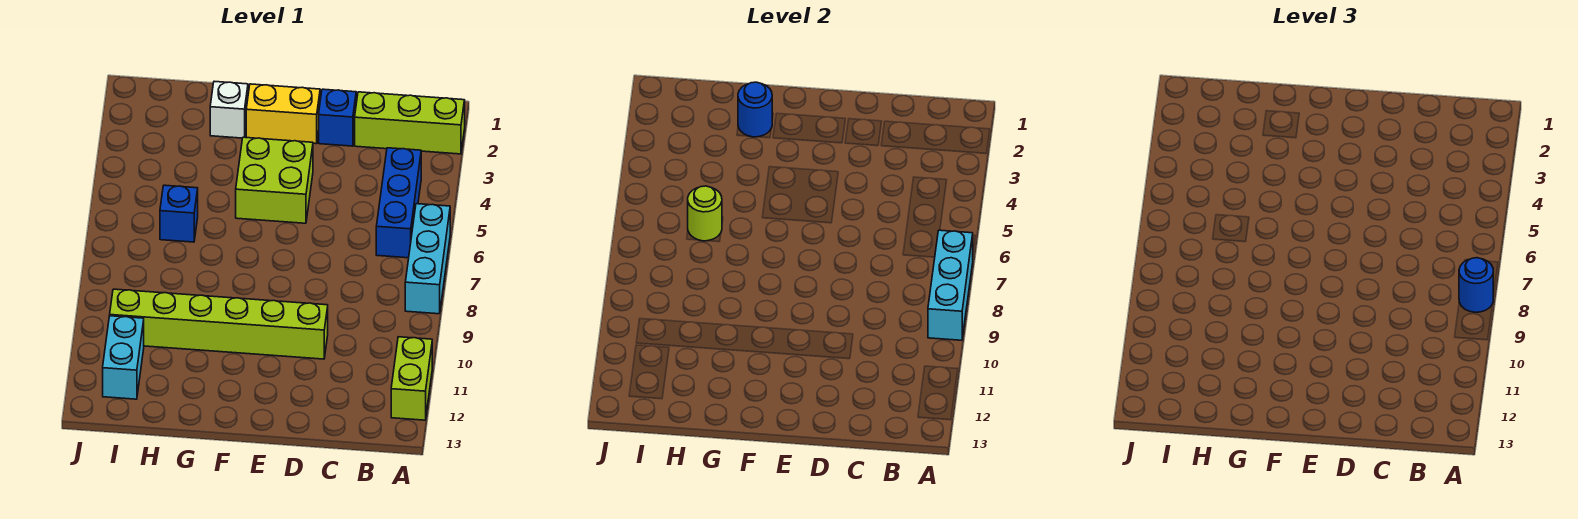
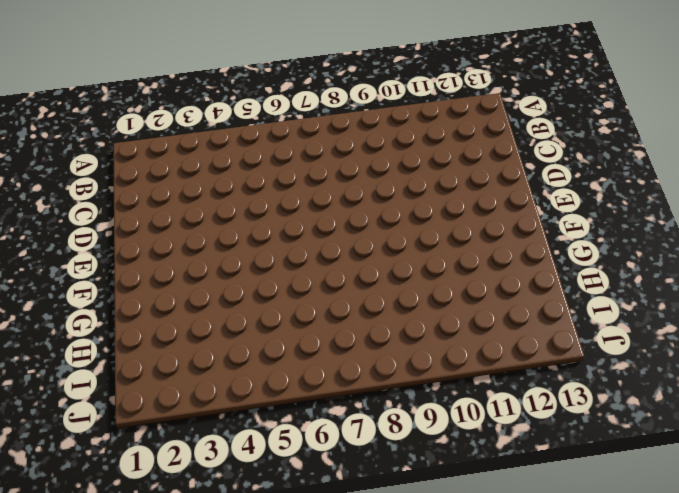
none -> lime brick A2:C2 level 1
none -> cyan brick A6:A8 level 1
none -> lime brick A11:A12 level 1

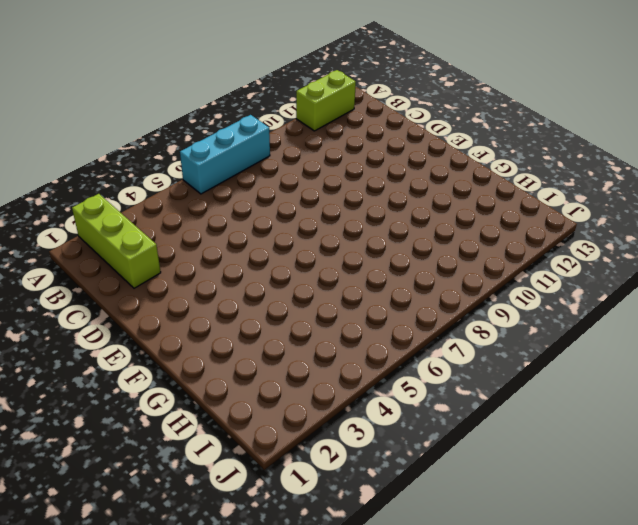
none -> blue brick B4:B6 level 1
none -> blue brick D2 level 1
none -> lime brick D10:I10 level 1

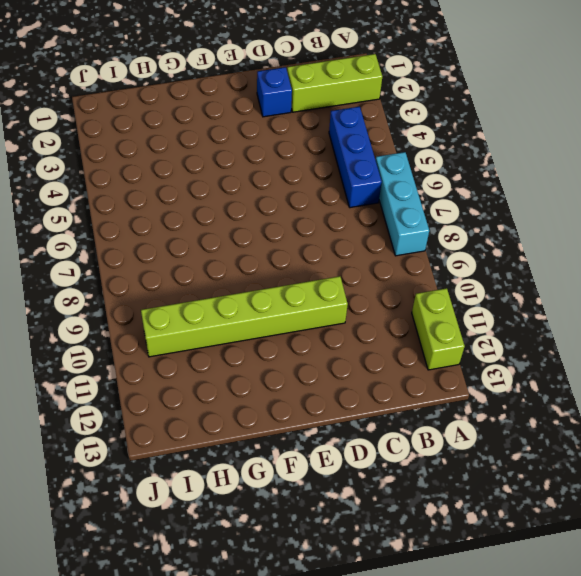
none -> yellow brick E2:F2 level 1
none -> lime brick E4:F5 level 1
none -> white brick G2 level 1

